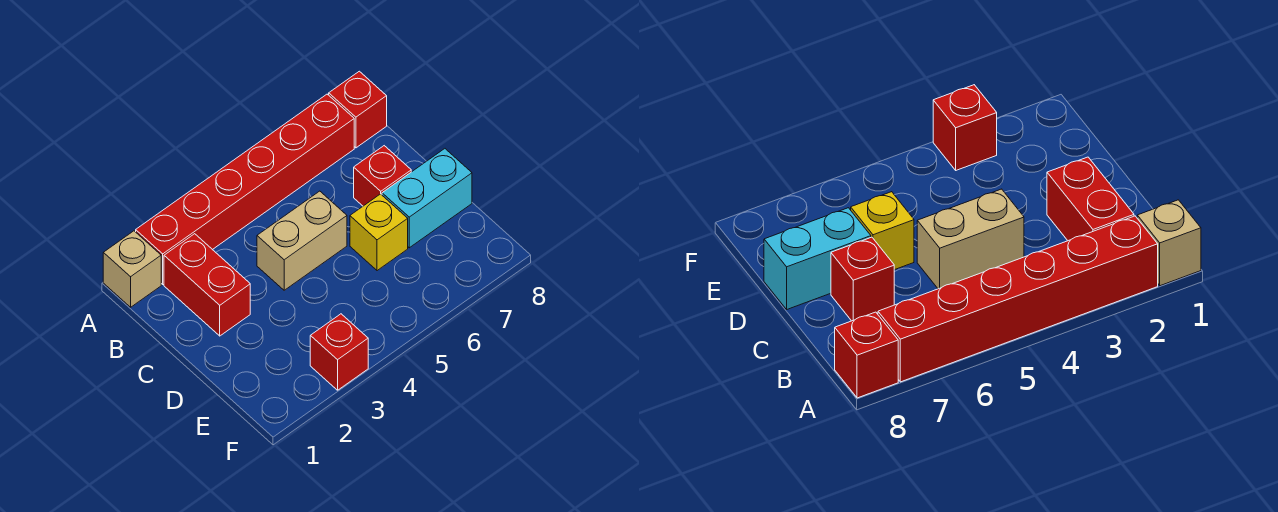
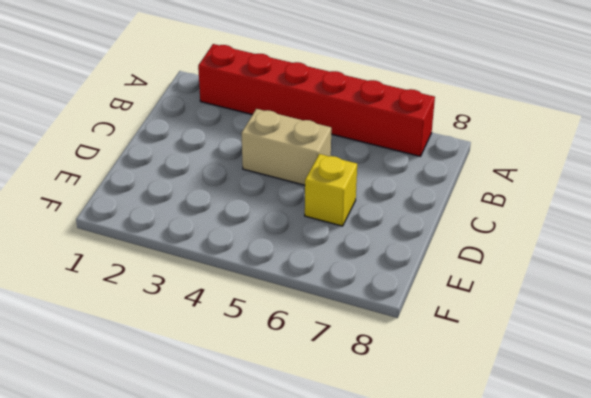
none -> tan brick A1 level 1
none -> red brick A8 level 1

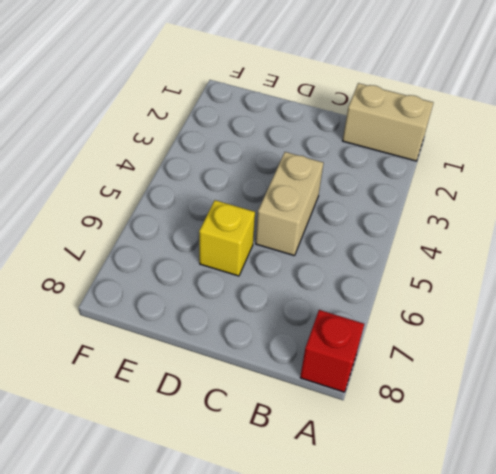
tan brick A1:B1 level 1 -> tan brick A1 level 1
none -> red brick A2:A7 level 1
none -> red brick B2:C2 level 1

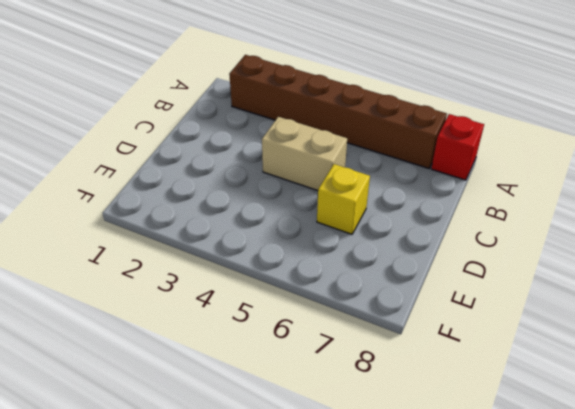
brown brick A2:A7 level 1 -> red brick A2:A7 level 1
none -> tan brick A1 level 1
none -> red brick B2:C2 level 1

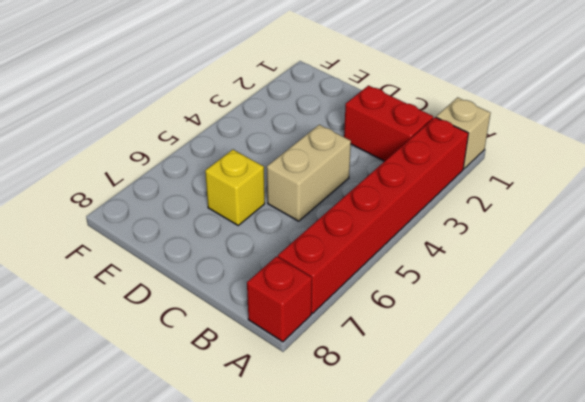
none -> red brick C7 level 1
none -> cyan brick D7:D8 level 1

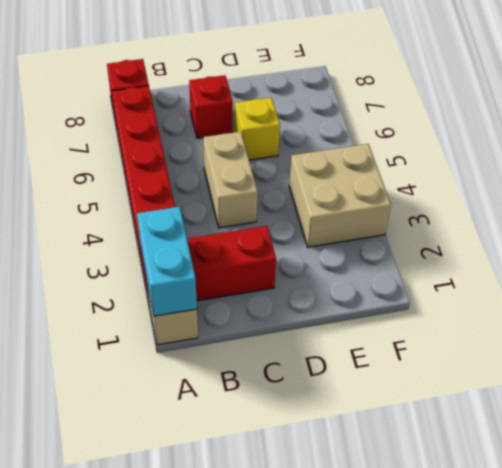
cyan brick A1:A2 level 2 -> cyan brick D7:D8 level 1
tan brick E3:F4 level 1 -> red brick F3 level 1

